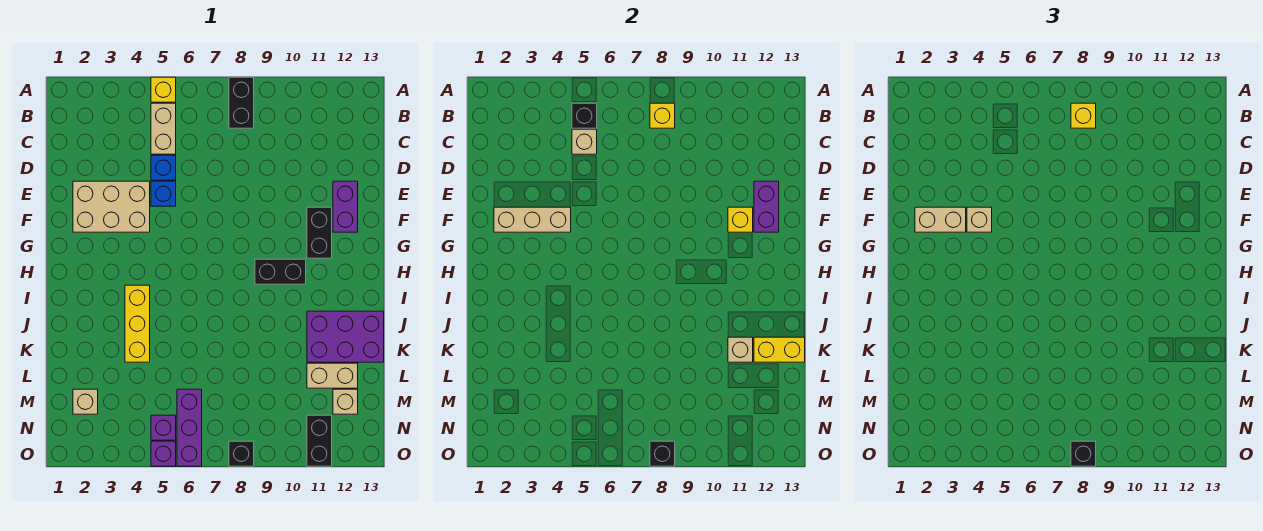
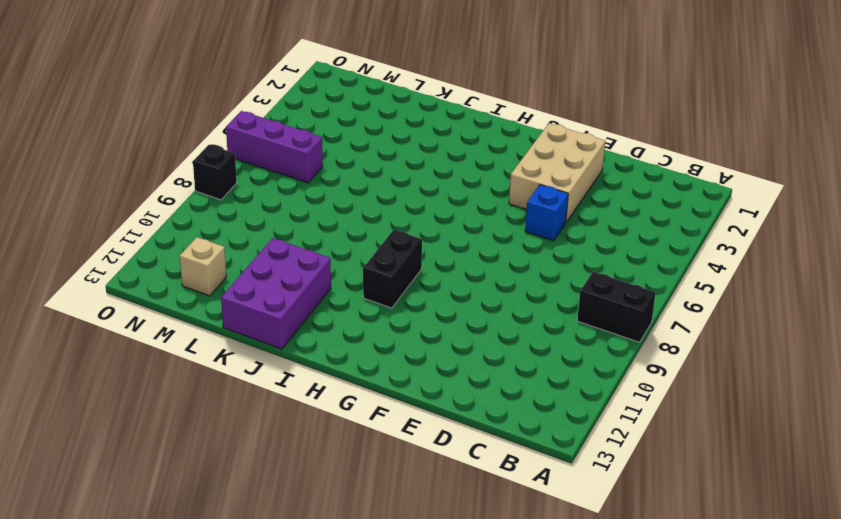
none -> yellow brick A5 level 1
none -> tan brick B5:C5 level 1
none -> blue brick D5 level 1
none -> purple brick E12:F12 level 1

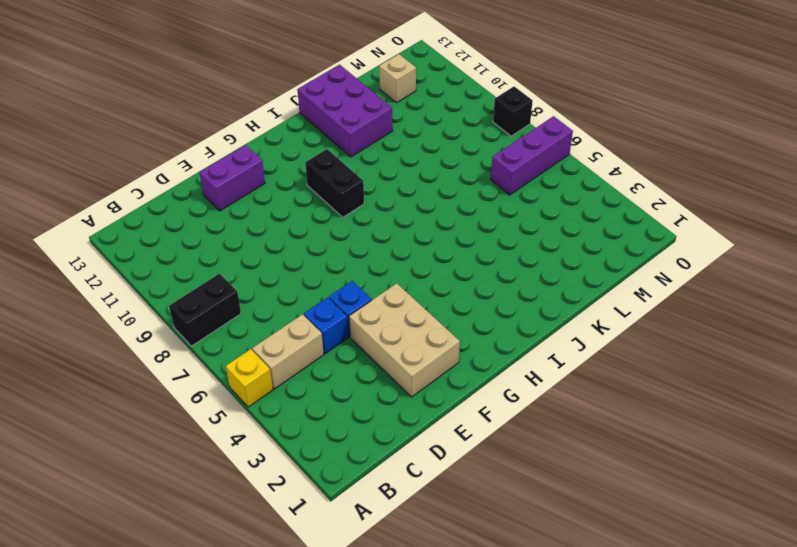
none -> black brick F11:G11 level 1
none -> yellow brick I4:K4 level 1
none -> tan brick L11:L12 level 1
none -> tan brick M2 level 1

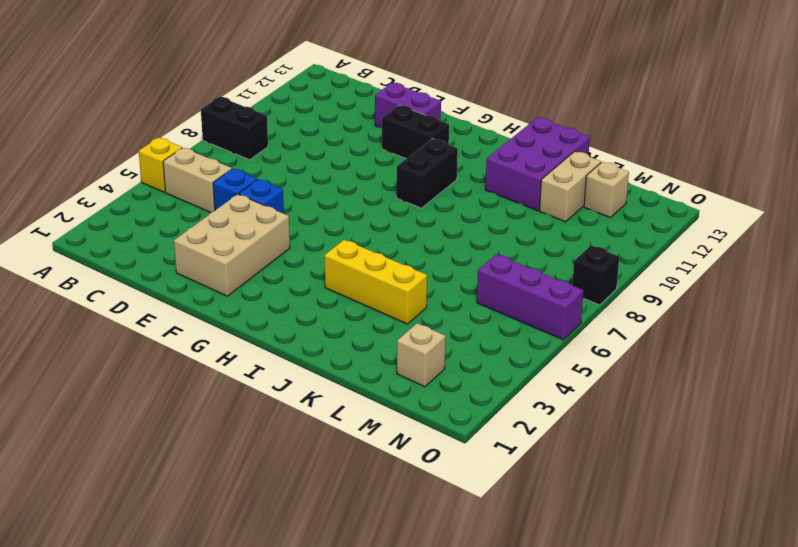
none -> purple brick N5 level 1
none -> black brick N11:O11 level 1
none -> purple brick O5 level 1
none -> black brick B5 level 2

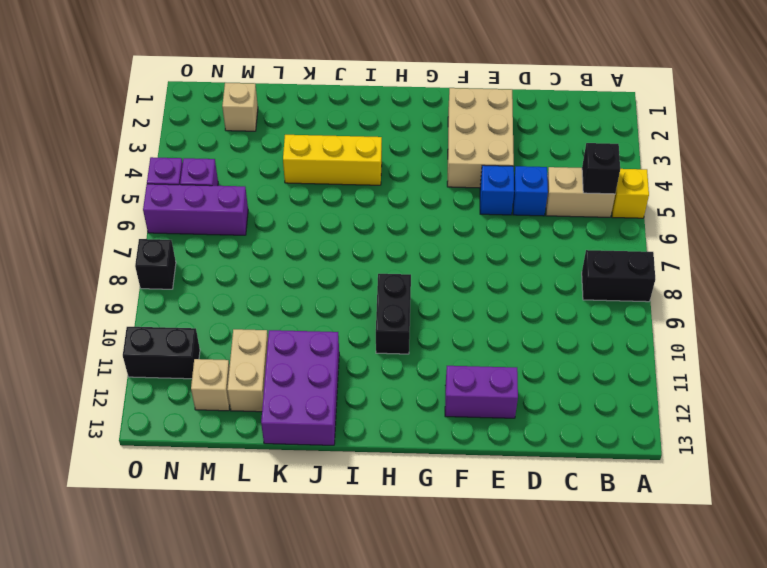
none -> black brick F11:G11 level 1
none -> yellow brick B8 level 2
none -> tan brick C5 level 2
none -> purple brick E12:F12 level 2

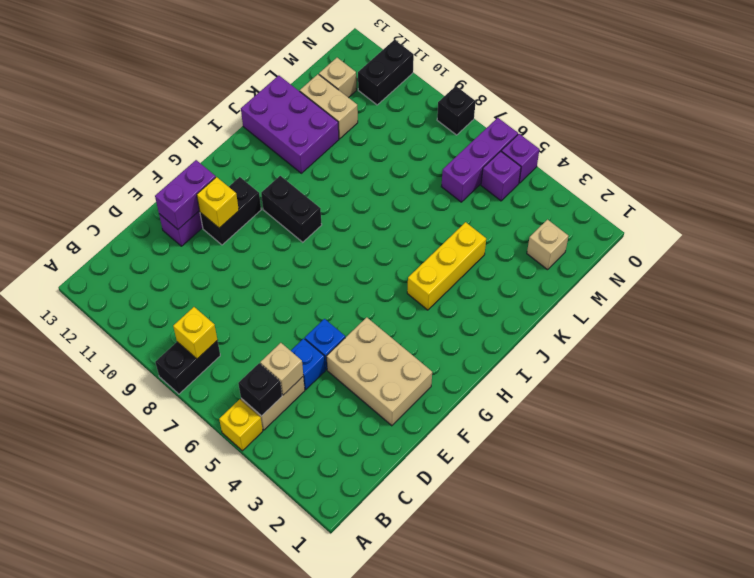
none -> tan brick F2:F4 level 2
none -> tan brick K11 level 2
none -> yellow brick K12:K13 level 2
none -> black brick O8 level 2

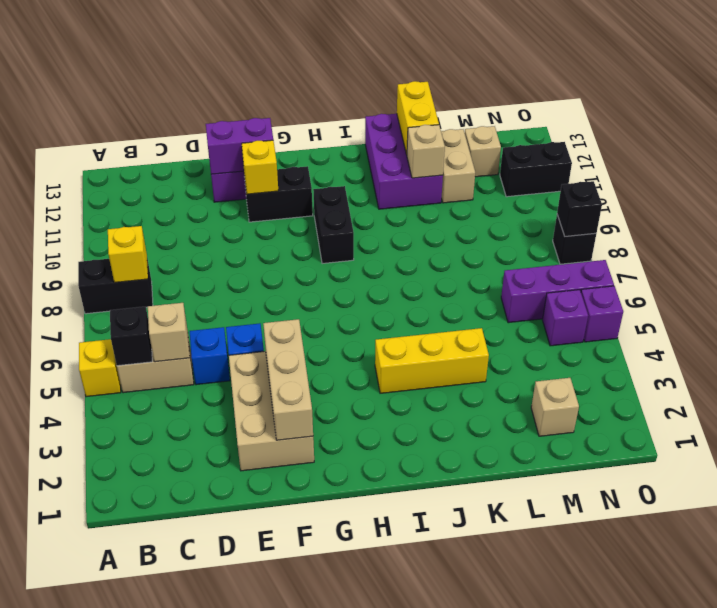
none -> yellow brick B8 level 3
none -> tan brick F2:F3 level 3
none -> tan brick F4 level 3
none -> black brick O8 level 3

